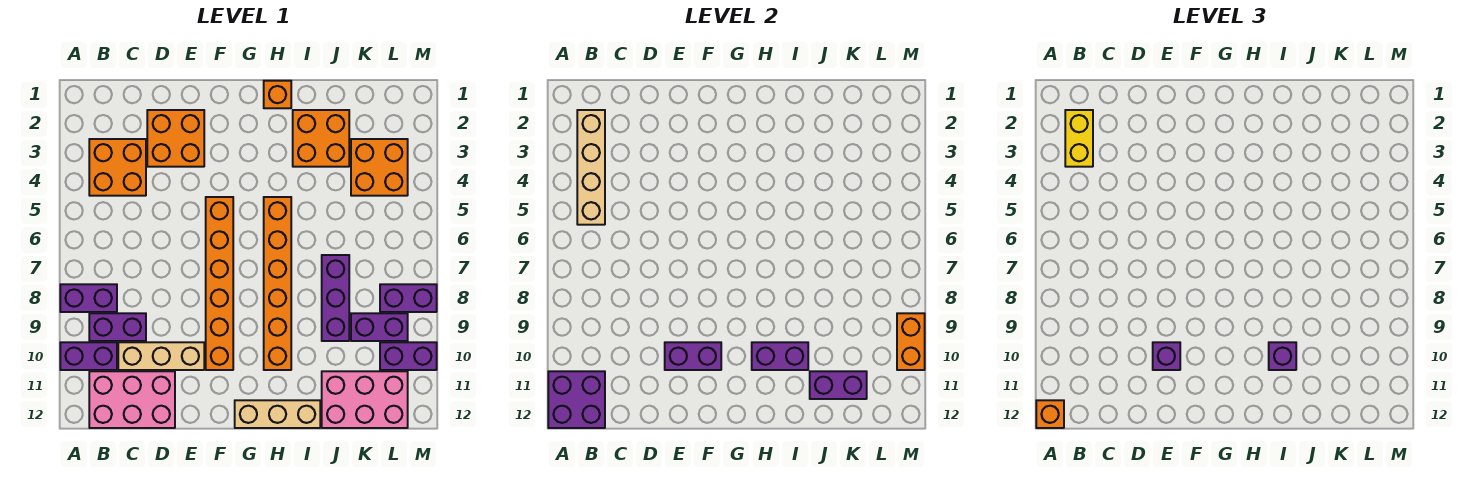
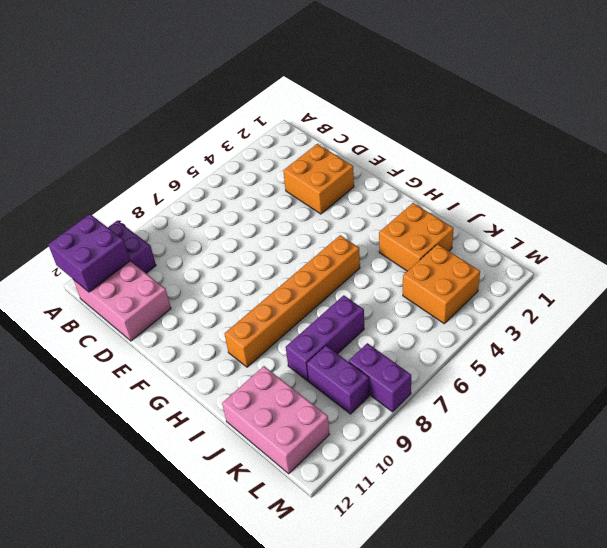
none -> purple brick A8:B8 level 1
none -> orange brick B3:C4 level 1
none -> purple brick B9:C9 level 1

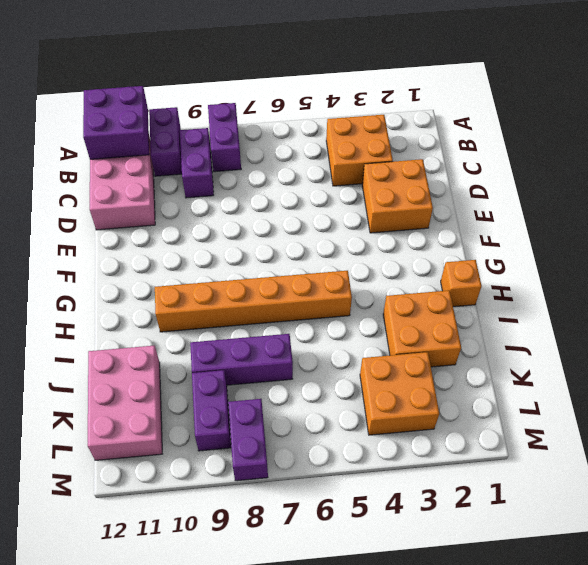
none -> tan brick C10:E10 level 1
none -> orange brick F5:F10 level 1
none -> tan brick G12:I12 level 1

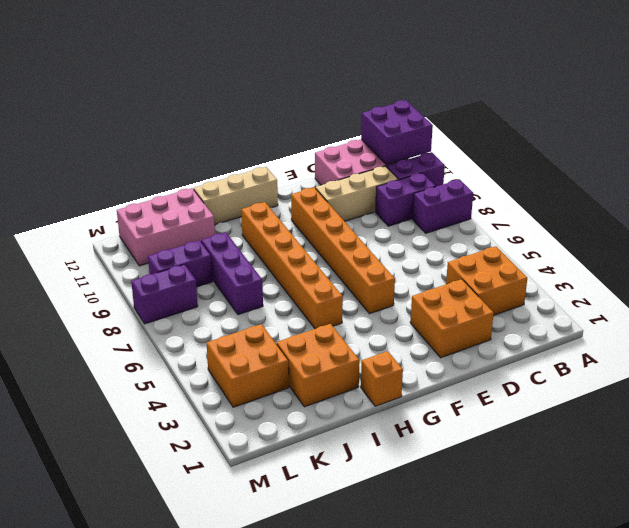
none -> purple brick L10:M10 level 1
none -> tan brick B2:B5 level 2
none -> purple brick E10:F10 level 2

